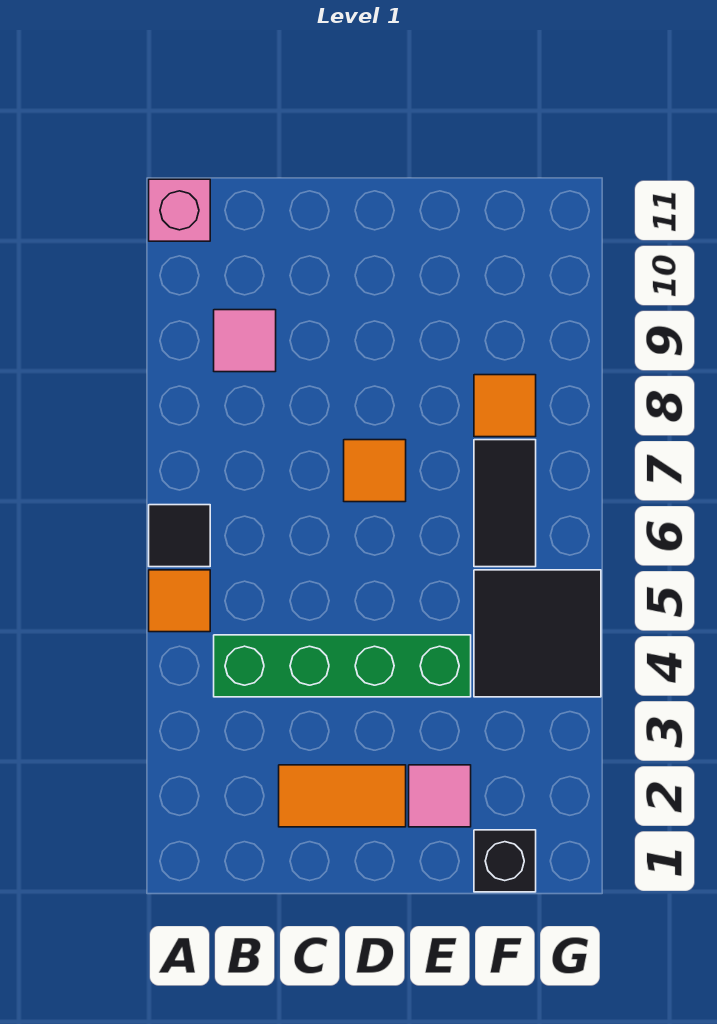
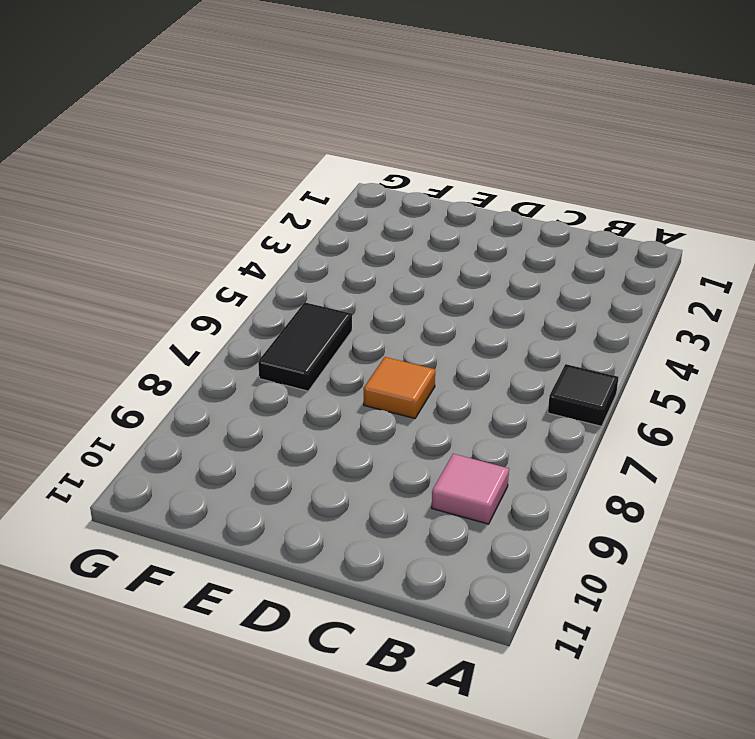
none -> orange tile A5 level 1
none -> pink brick A11 level 1
none -> green brick B4:E4 level 1

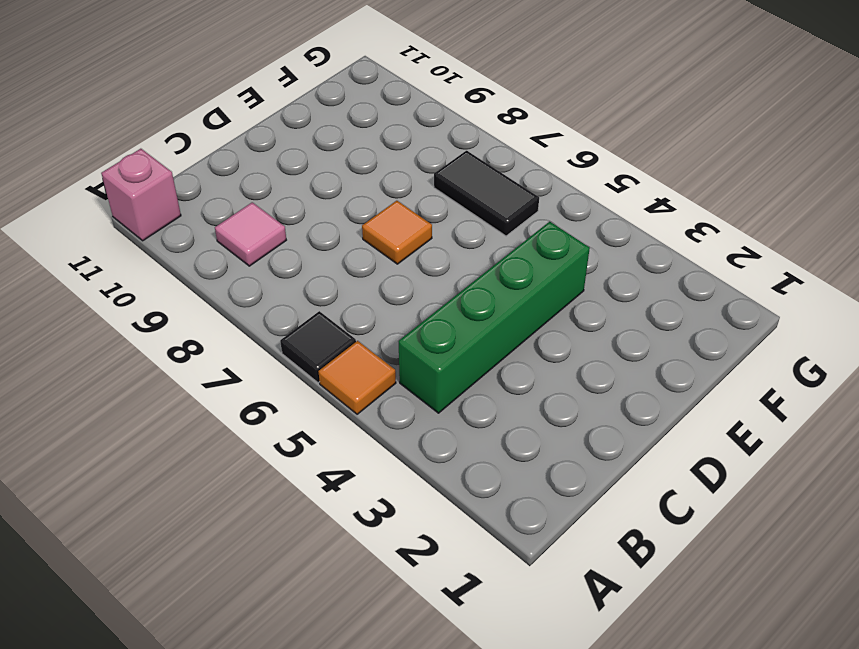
none -> orange tile C2:D2 level 1
none -> pink tile E2 level 1
none -> black brick F1 level 1

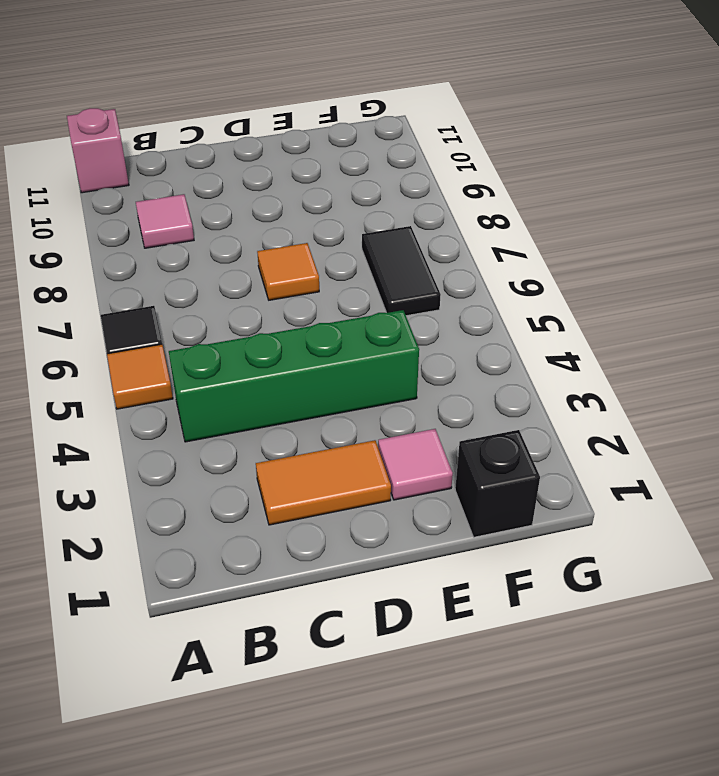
none -> black tile F4:G5 level 1
none -> orange tile F8 level 1

